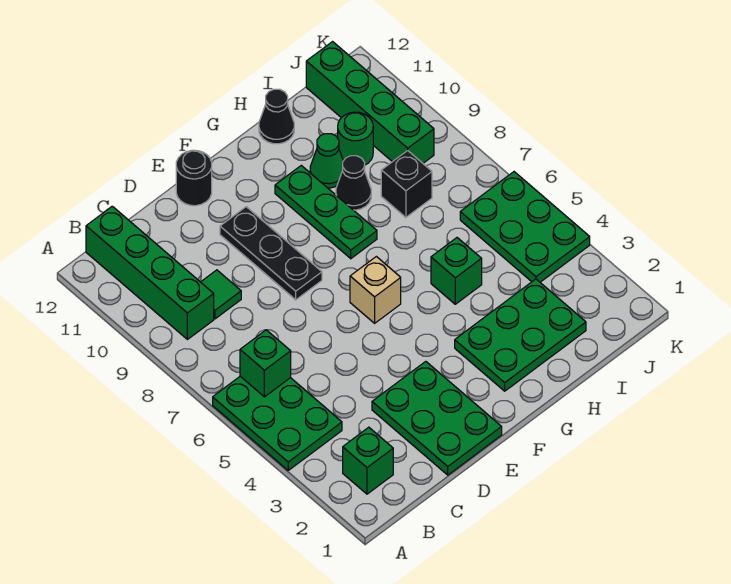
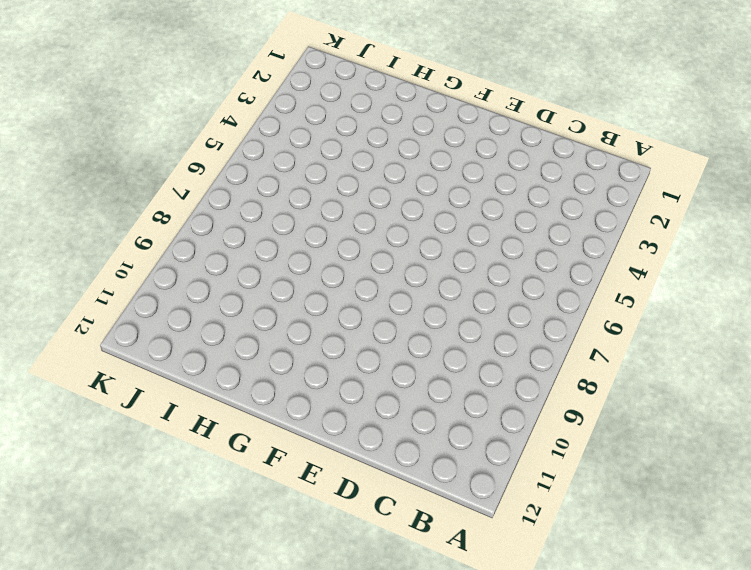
none -> green plate A4:B6 level 1
none -> green brick B2 level 1
none -> green brick B9:B12 level 1

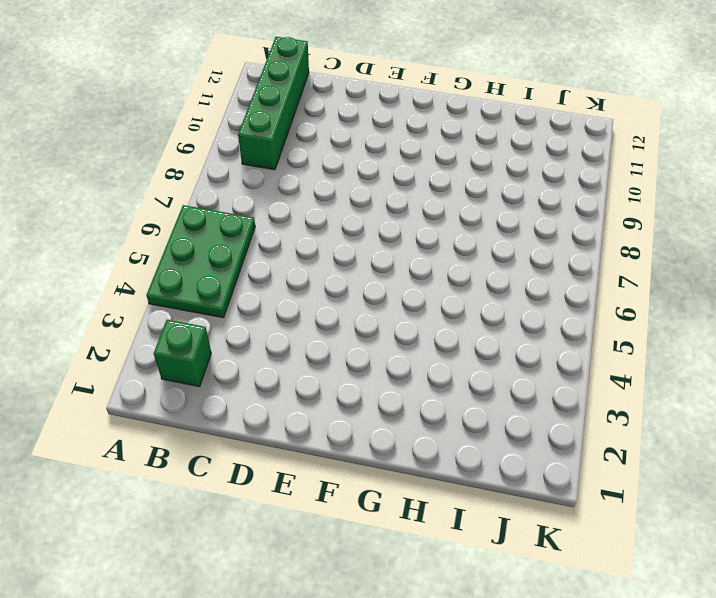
none -> green tile C9 level 1
none -> green plate D1:E3 level 1
none -> black plate E8:E10 level 1

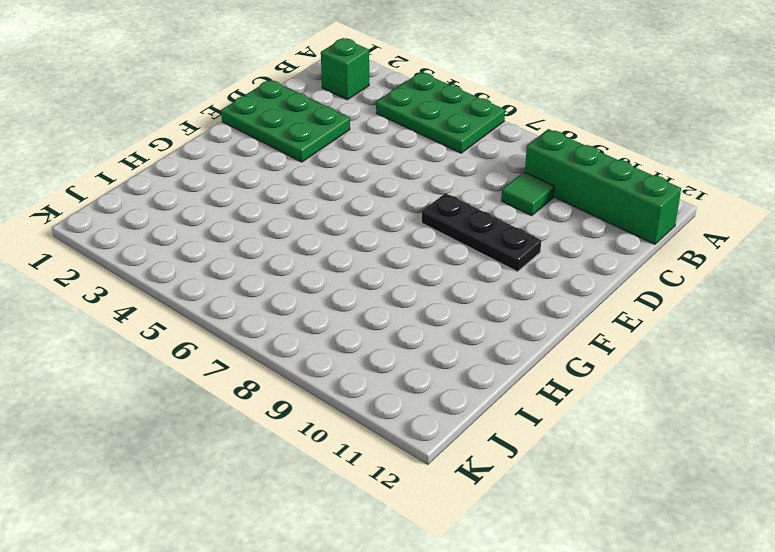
none -> black round brick E12 level 1
none -> tan brick F6 level 1
none -> green plate G2:I3 level 1

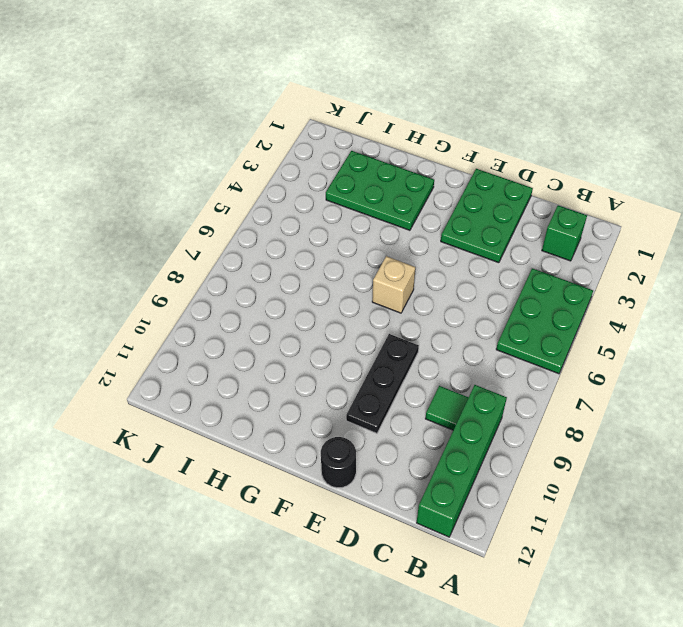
none -> green plate G8:G10 level 1
none -> green brick H5 level 1
none -> black cone H9 level 1

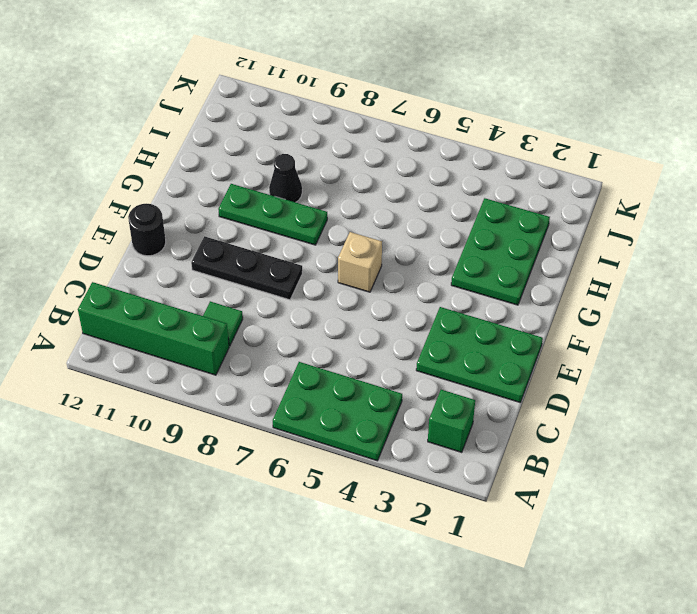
none -> green brick H5 level 1
none -> green cone H10 level 1
none -> black cone H12 level 1

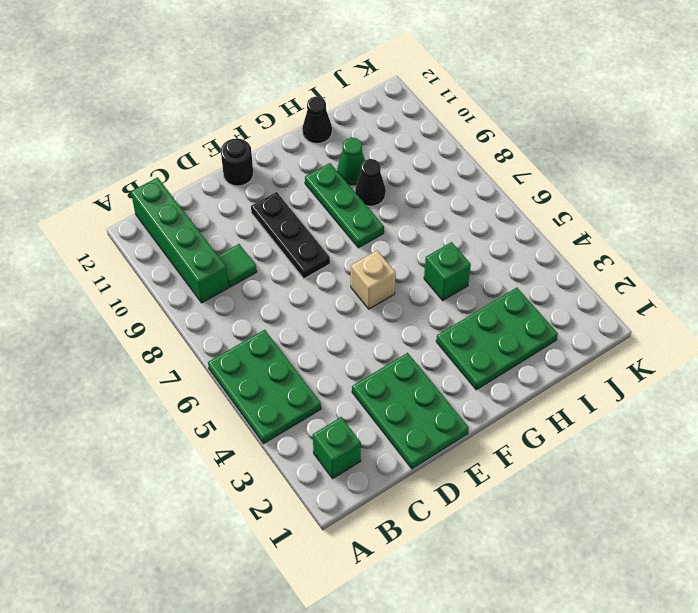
none -> black brick I8 level 1
none -> green round brick I10 level 1
none -> green plate J4:K6 level 1

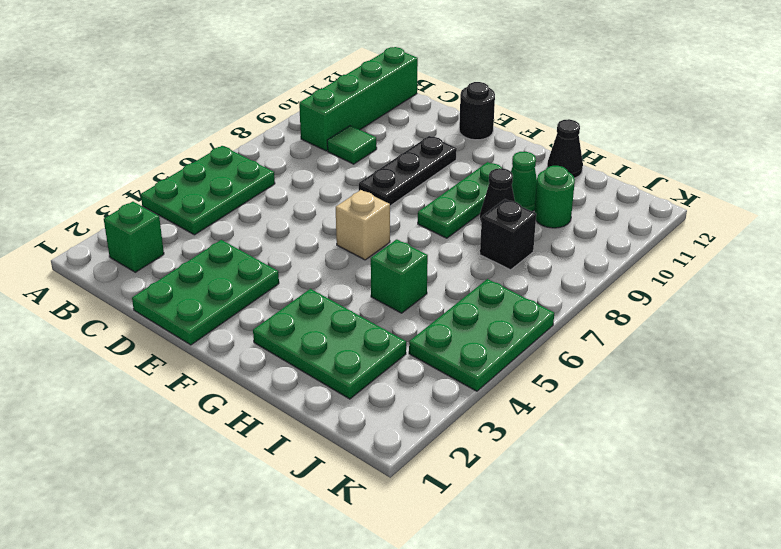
none -> green brick J9:J12 level 1
none -> green brick B6 level 2

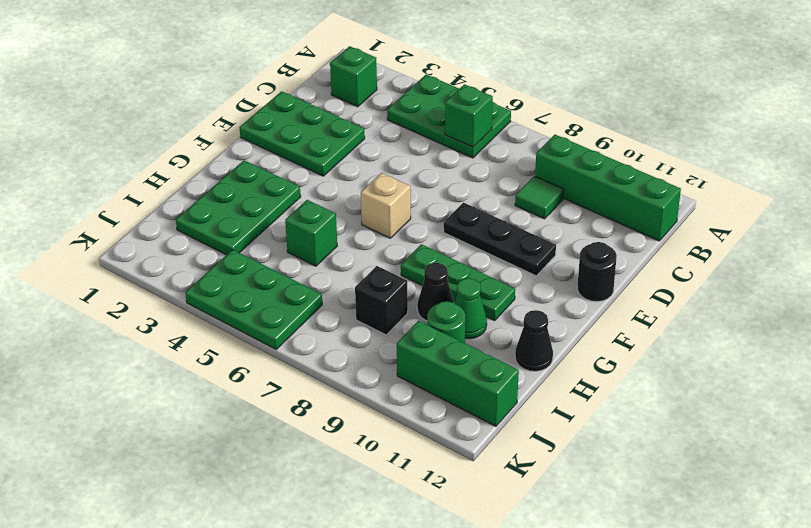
green brick J10:J12 level 1 -> green brick J9:J12 level 1

